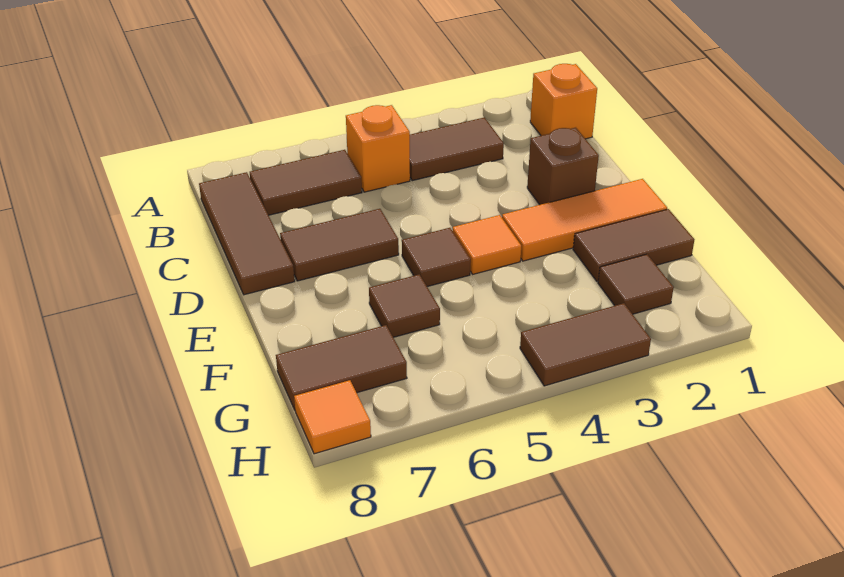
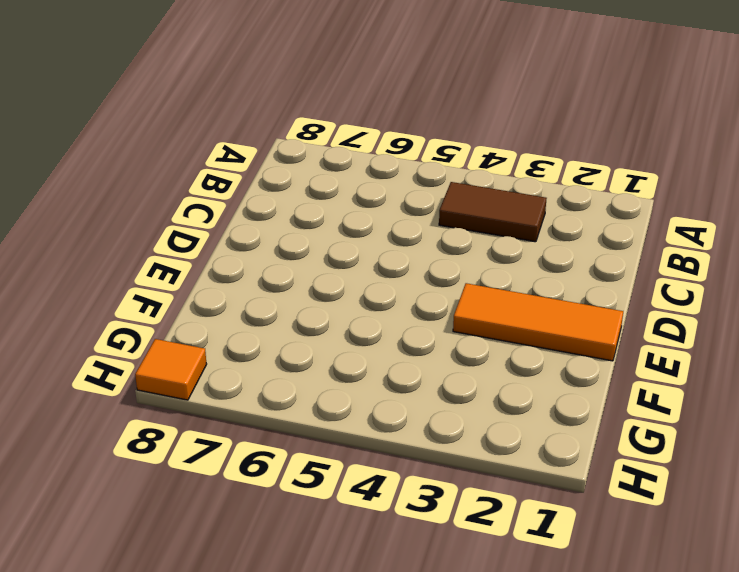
none -> orange brick B1 level 1
none -> orange brick B5 level 1
none -> brown tile B6:B7 level 1

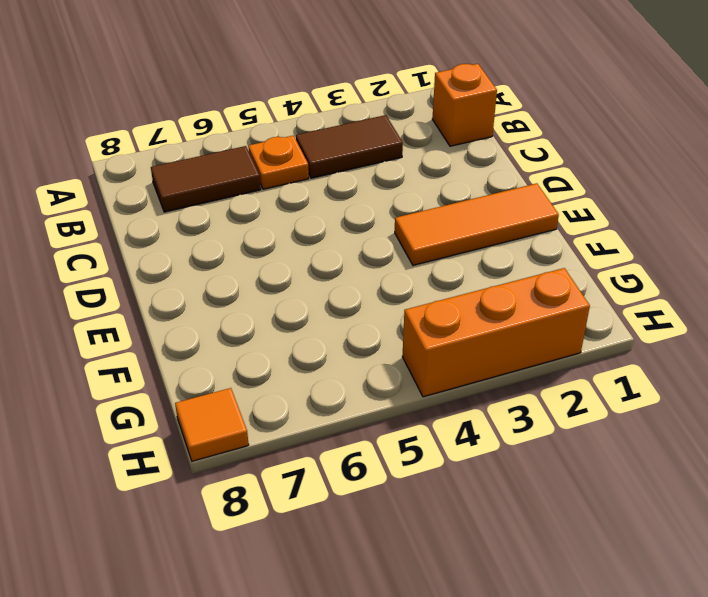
orange plate B5 level 1 -> orange brick B5 level 1
orange brick H2:H4 level 1 -> brown tile H3:H4 level 1
none -> brown tile B8:D8 level 1
none -> brown brick D2 level 1
none -> brown tile D6:D7 level 1

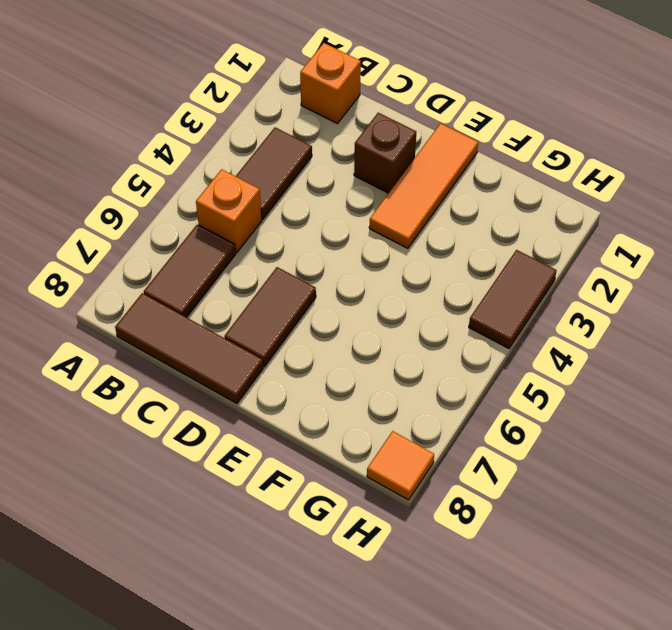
none -> orange tile E4 level 1
none -> brown tile E5 level 1
none -> brown tile F1:F2 level 1

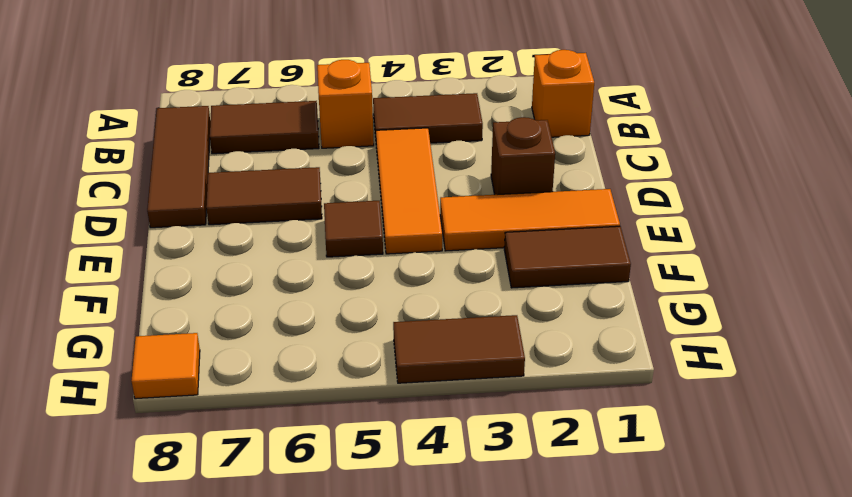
orange tile C4:E4 level 1 -> orange tile E4 level 1
none -> brown tile F6 level 1
none -> brown tile G2 level 1
none -> brown tile G7:G8 level 1

